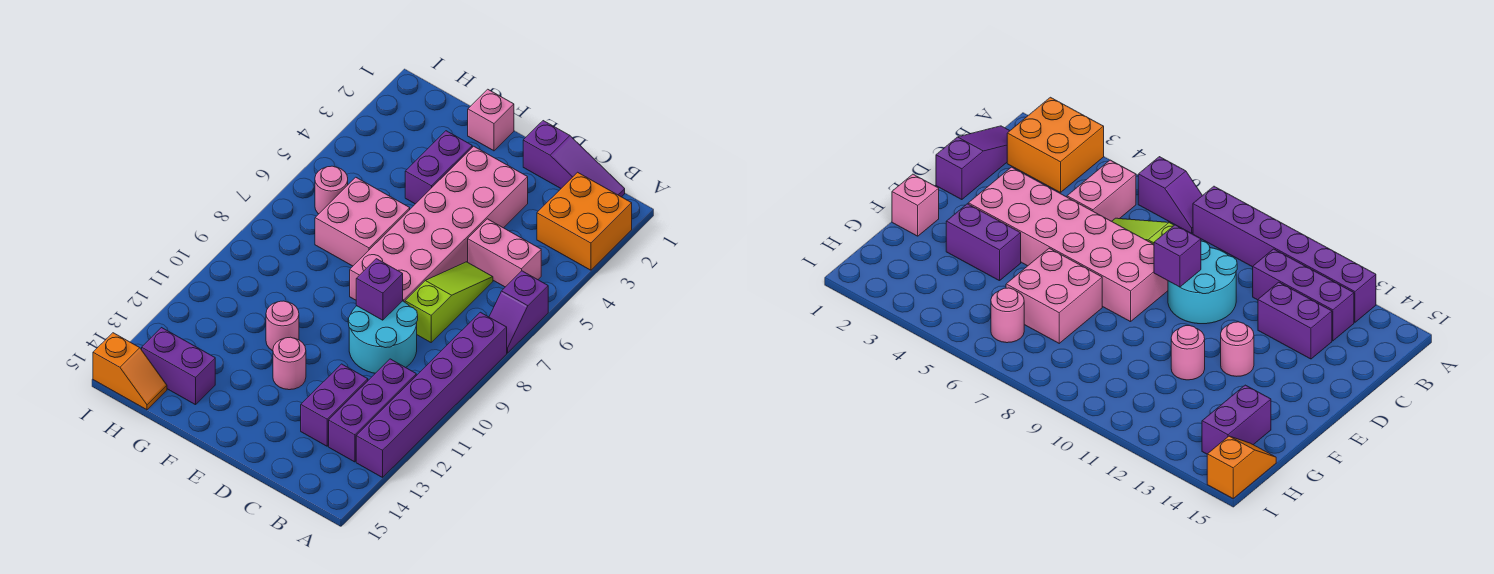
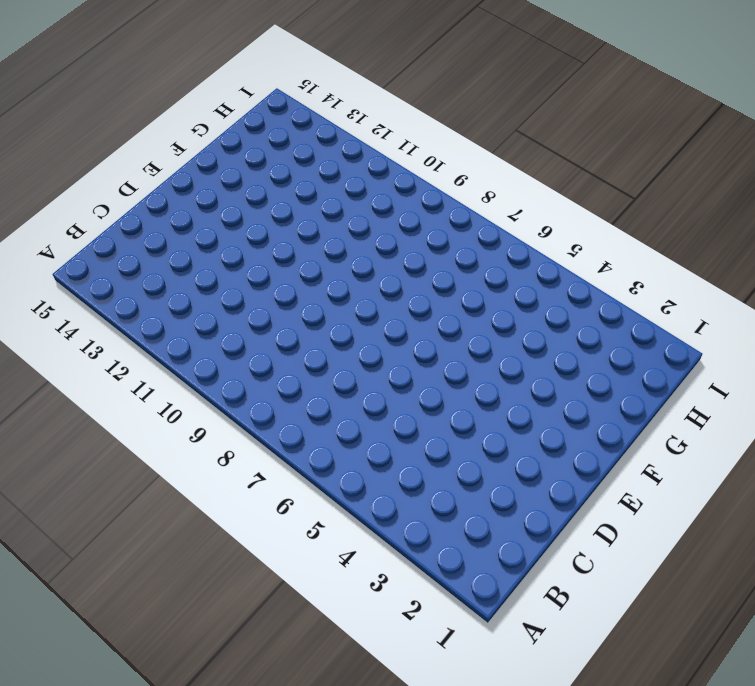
none -> orange brick A2:B3 level 1
none -> purple slope A6:A7 level 1 top 6
none -> purple brick A8:A13 level 1

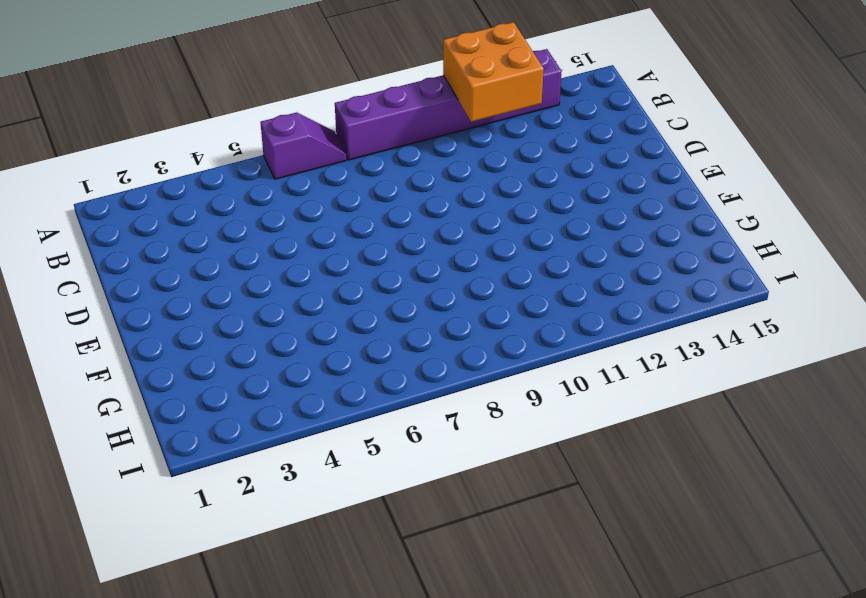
orange brick A11:B12 level 2 -> orange brick A2:B3 level 1
none -> purple slope B1:D1 level 1 top D
none -> pink brick B5:C5 level 1
none -> purple brick B11:B13 level 1

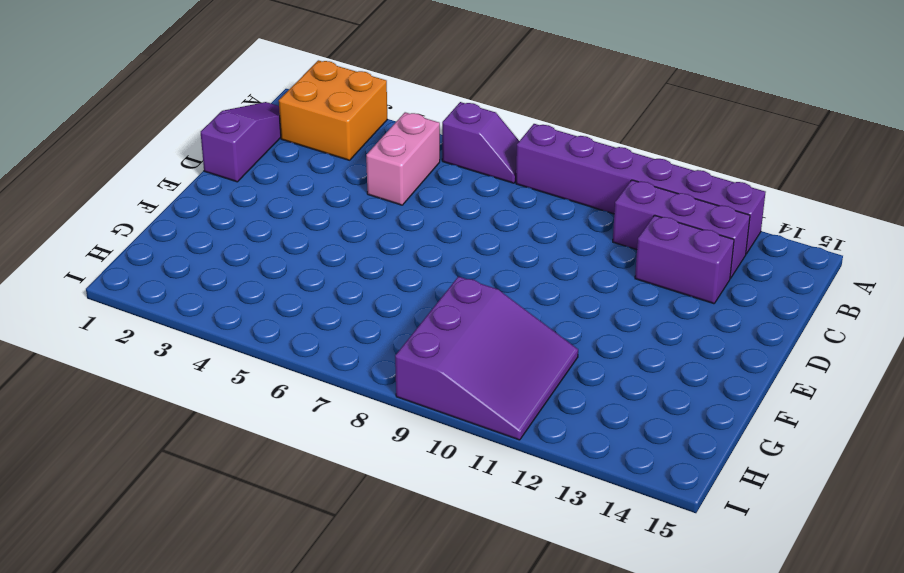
purple slope G9:I11 level 1 top 9 -> none
none -> lime slope C6:C8 level 1 top 8
none -> cyan round brick C9:D10 level 1
none -> pink brick D3:E8 level 1

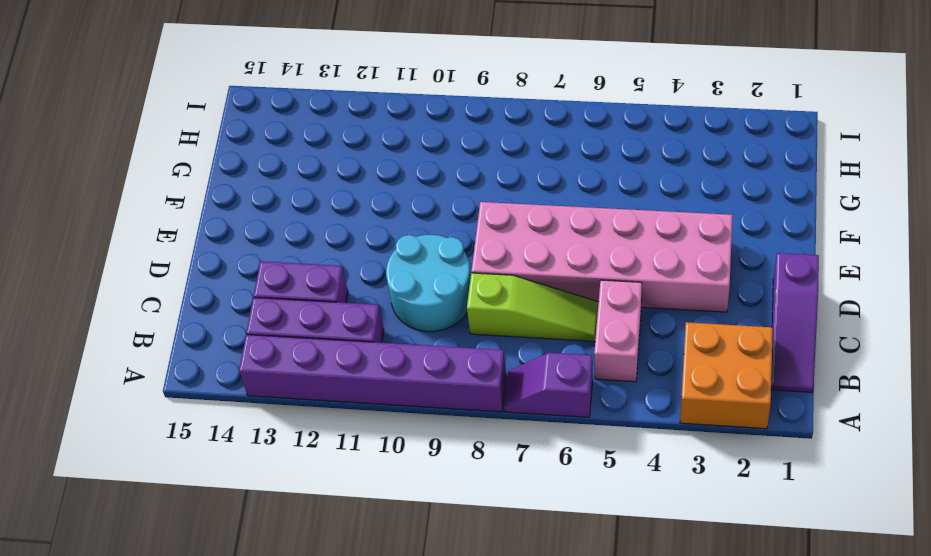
none -> pink round brick E12 level 1
none -> pink brick F1 level 1
none -> purple brick F3:F4 level 1

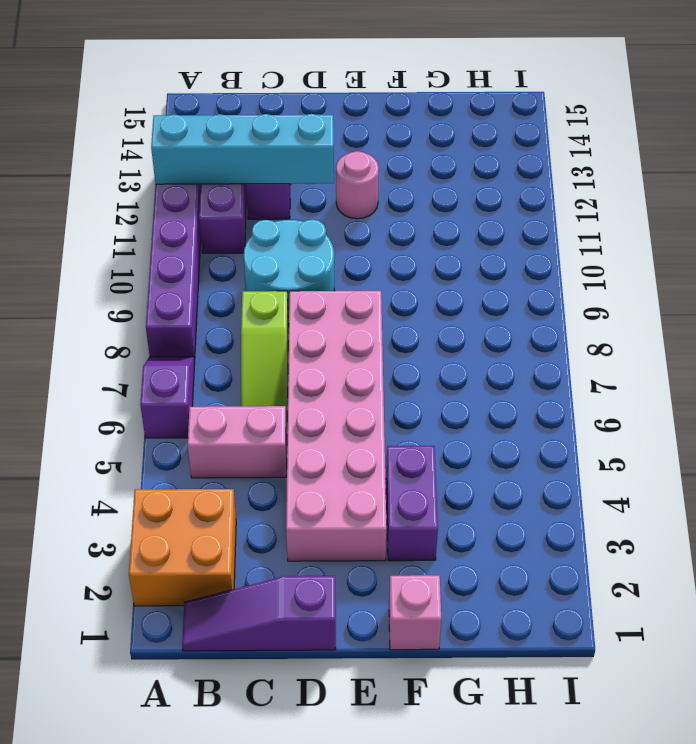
cyan brick A12:D12 level 2 -> none
none -> pink brick F6:G7 level 1
none -> pink round brick F11 level 1
none -> purple brick G14:H14 level 1

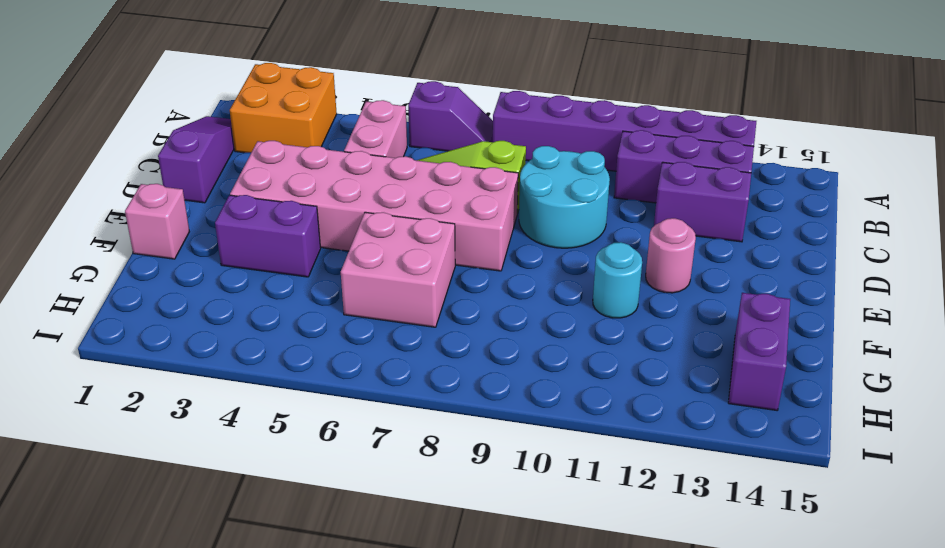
cyan round brick F11 level 1 -> pink round brick F11 level 1
none -> pink round brick H6 level 1
none -> orange slope H15:I15 level 1 top I
none -> purple brick D9 level 2

